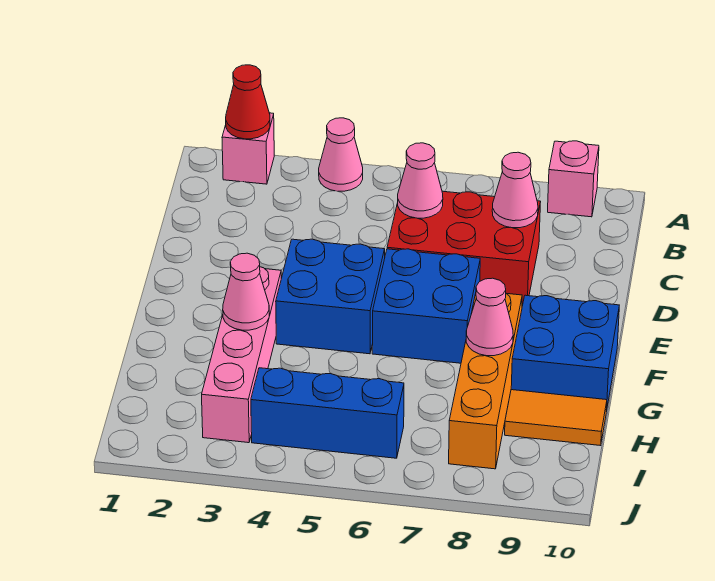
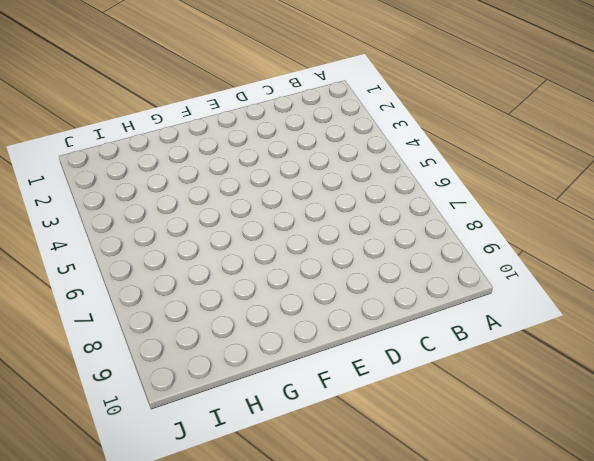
none -> pink brick A2 level 1
none -> pink cone A4 level 1
none -> pink brick A9 level 1

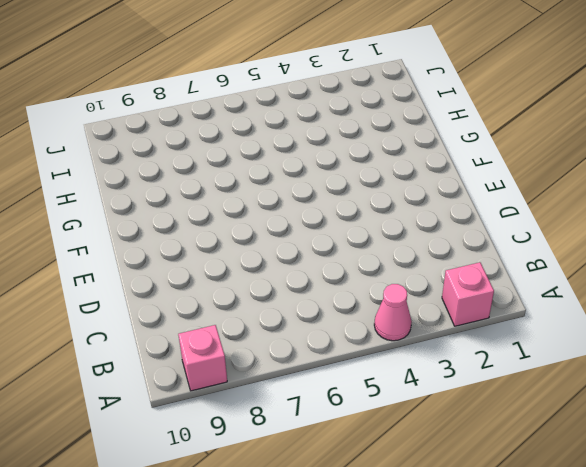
none -> red brick C6:D8 level 1
none -> blue brick E4:F5 level 1
none -> blue brick E6:F7 level 1

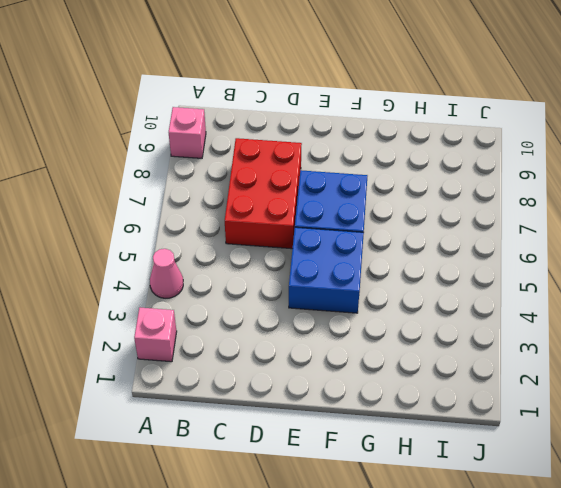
none -> pink brick F3:I3 level 1
none -> orange brick F8:I8 level 1
none -> blue brick F9:G10 level 1

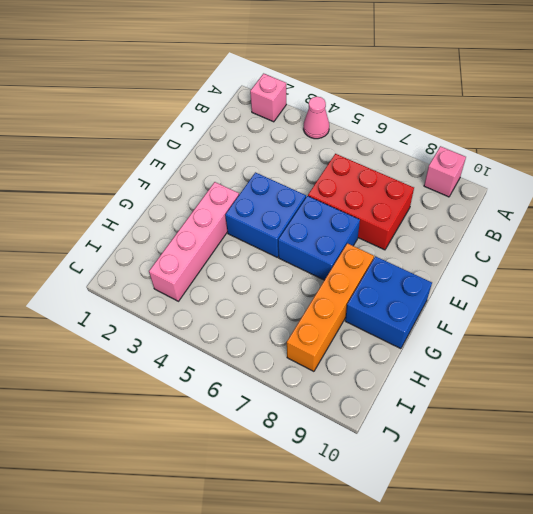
none -> orange tile H9:H10 level 1
none -> blue brick I4:I6 level 1
none -> red cone A2 level 2

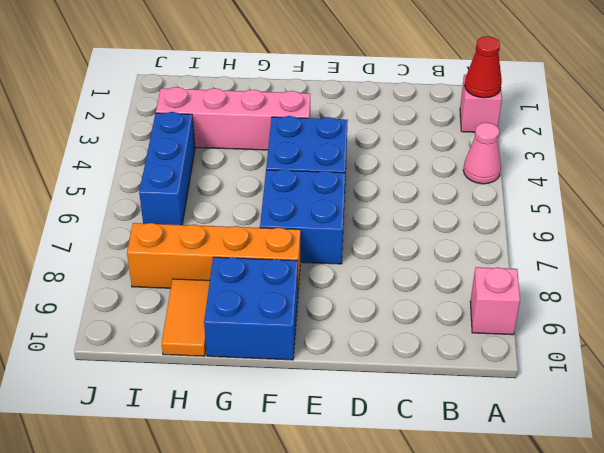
none -> red brick C6:D8 level 1
none -> pink cone C6 level 2
none -> pink cone C8 level 2

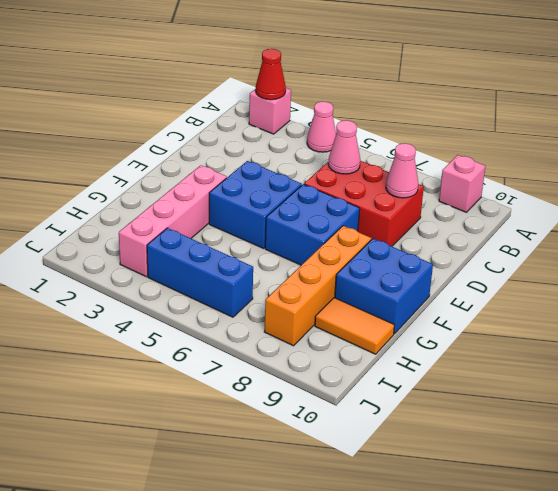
none -> pink cone G3 level 2
none -> pink cone G8 level 2

